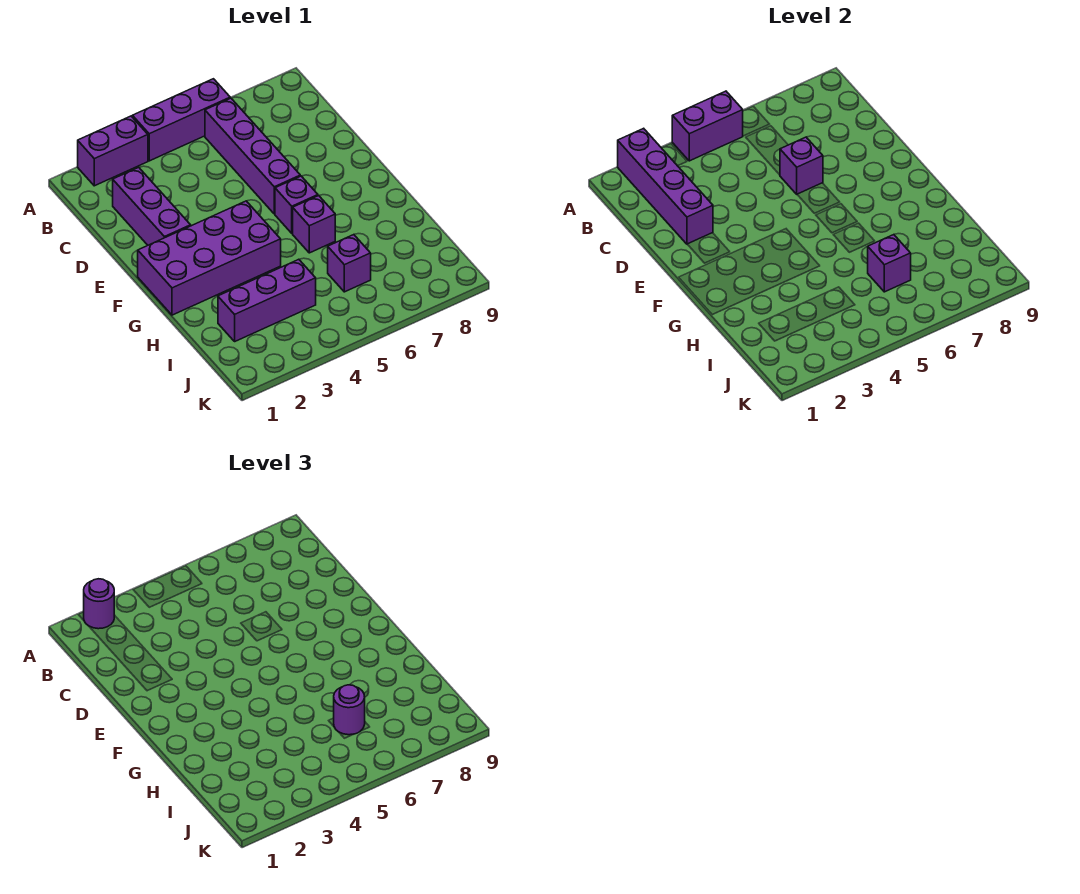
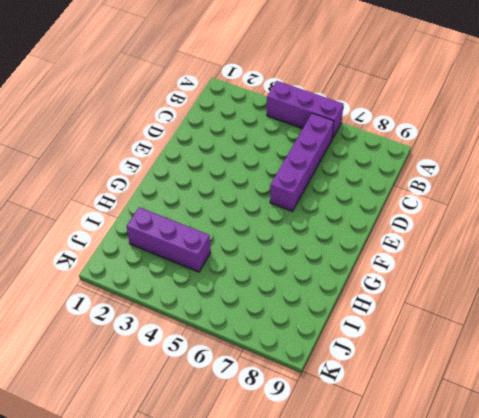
none -> purple brick A2:A3 level 1
none -> purple brick C2:E2 level 1
none -> purple brick F1:G4 level 1

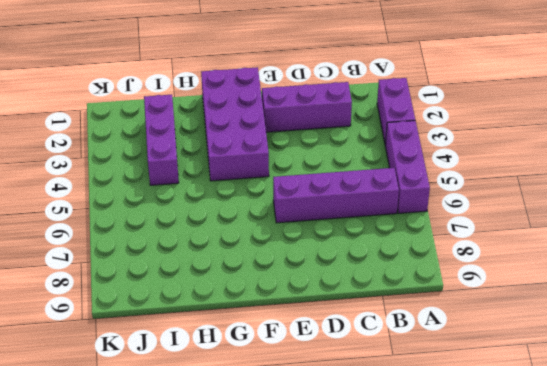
none -> purple brick F6 level 1
none -> purple brick G6 level 1
none -> purple brick I6 level 1

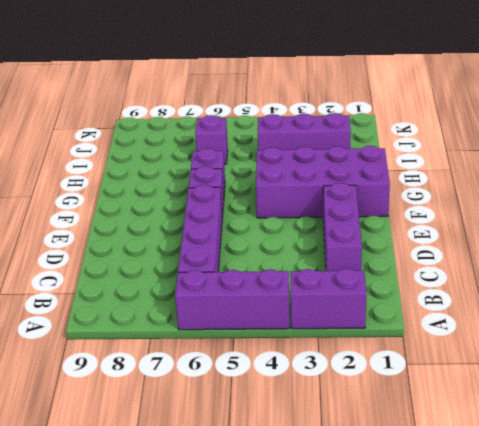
none -> purple brick A2:D2 level 2
none -> purple brick A4:A5 level 2
none -> purple brick D6 level 2

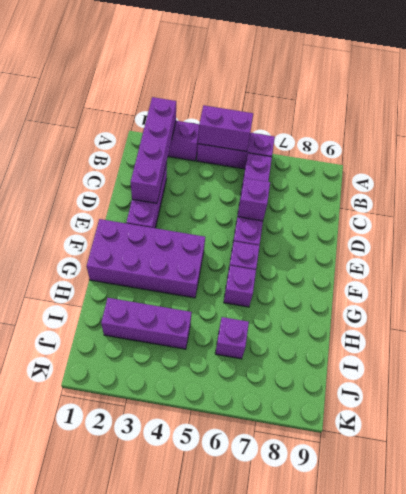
none -> purple brick I6 level 2
none -> purple round brick A2 level 3
none -> purple round brick I6 level 3

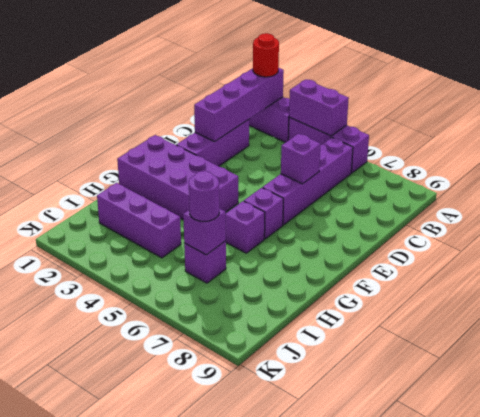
red round brick A2 level 3 -> purple round brick A2 level 3

